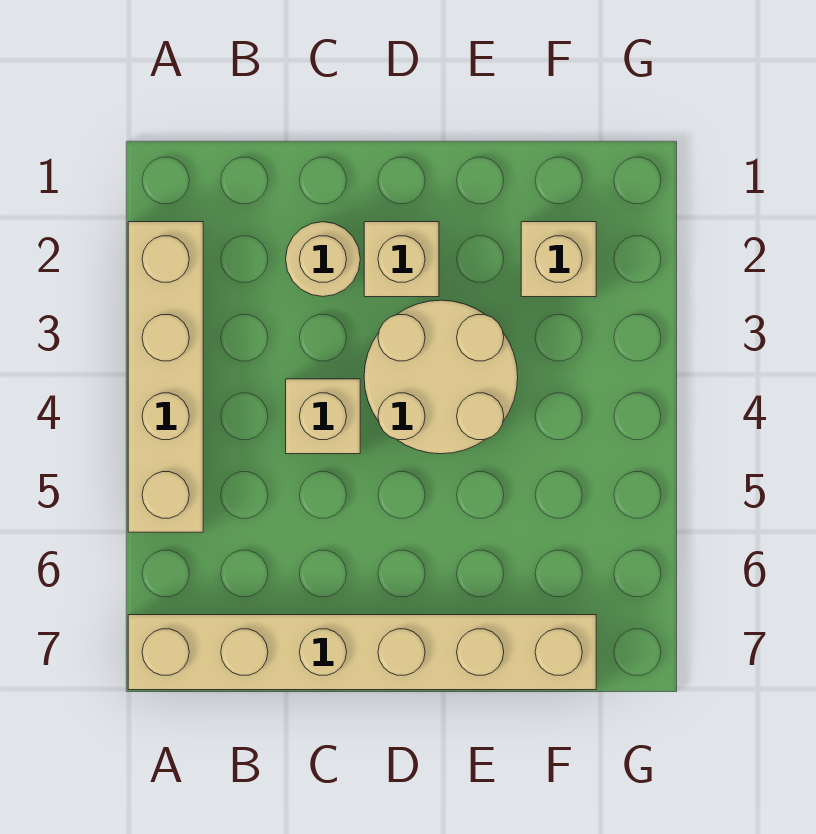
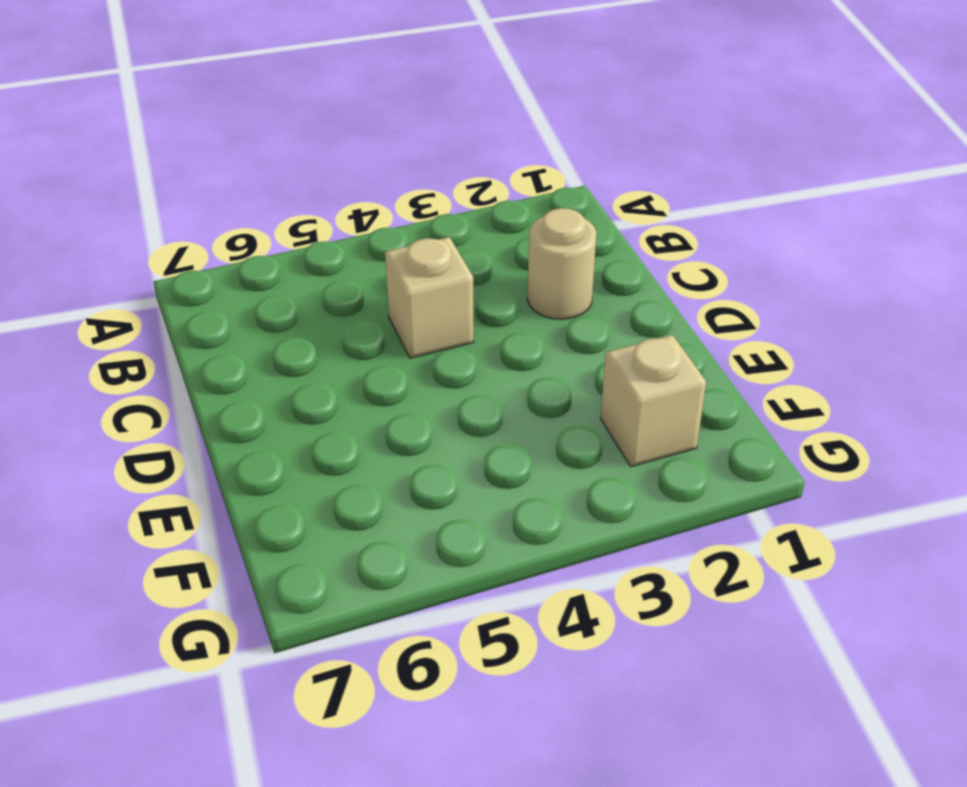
none -> tan brick A2:A5 level 1
none -> tan brick A7:F7 level 1

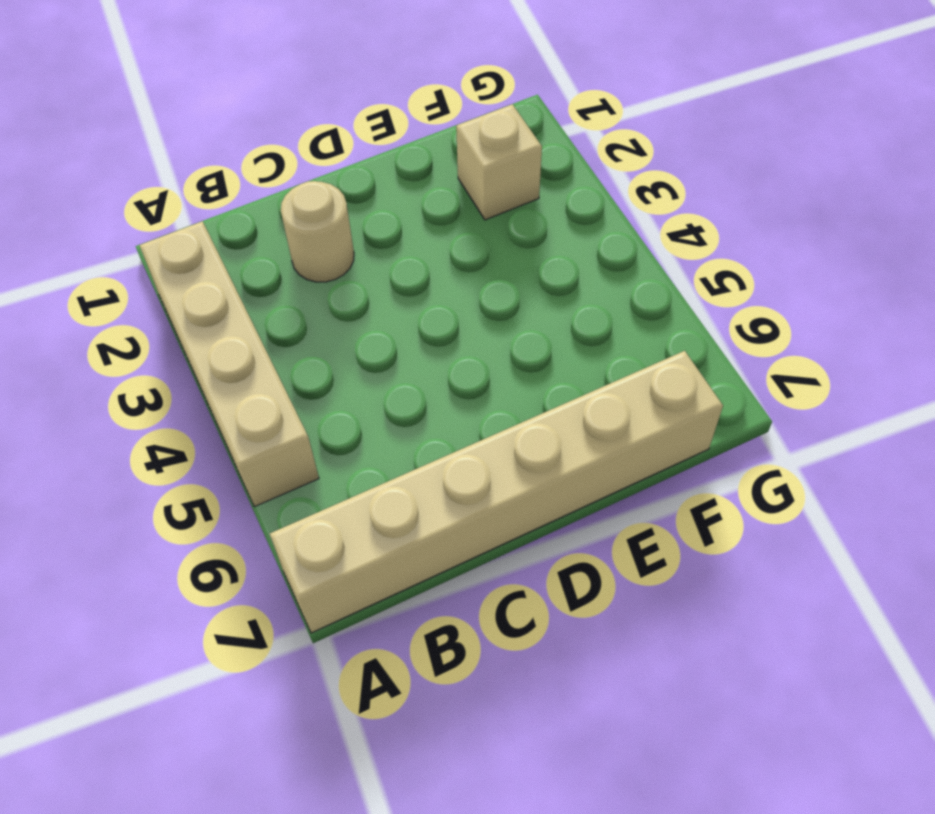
none -> tan brick C4 level 1
none -> tan brick D2 level 1

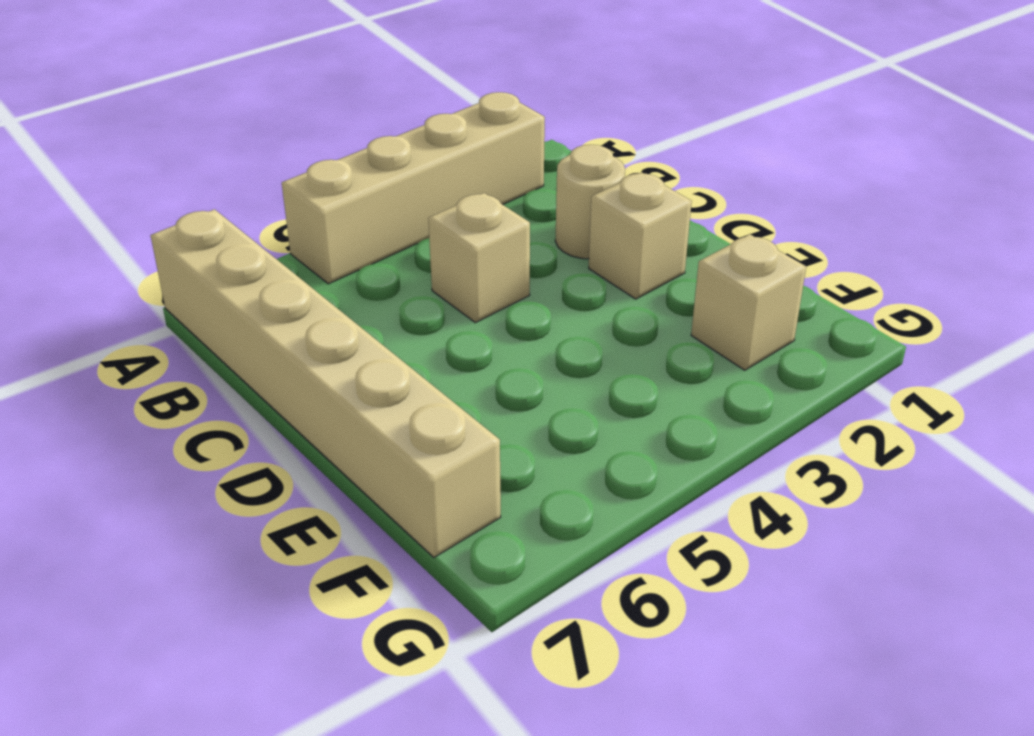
none -> tan round brick D3:E4 level 1

